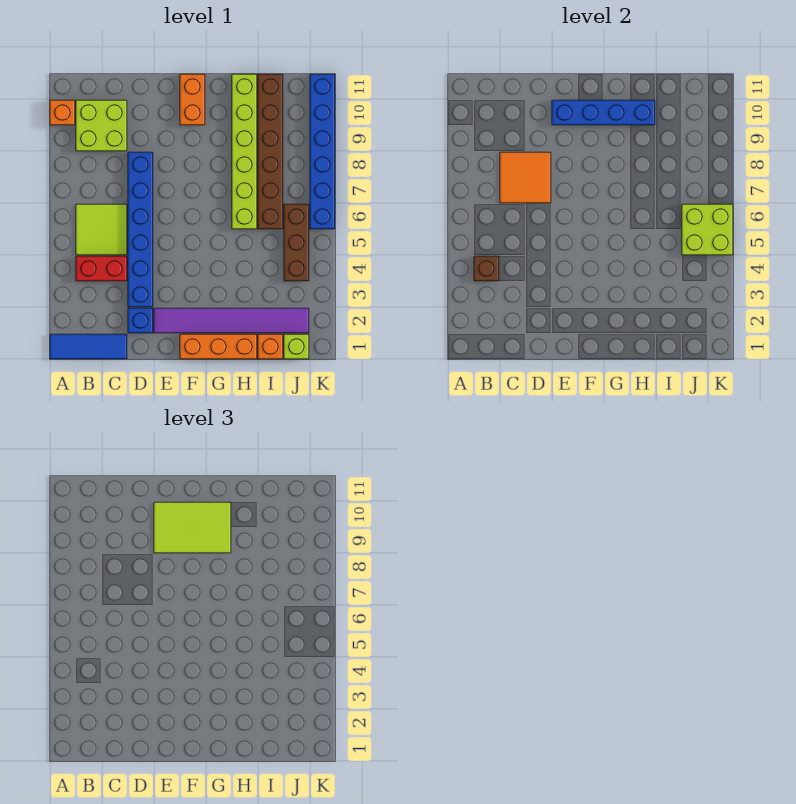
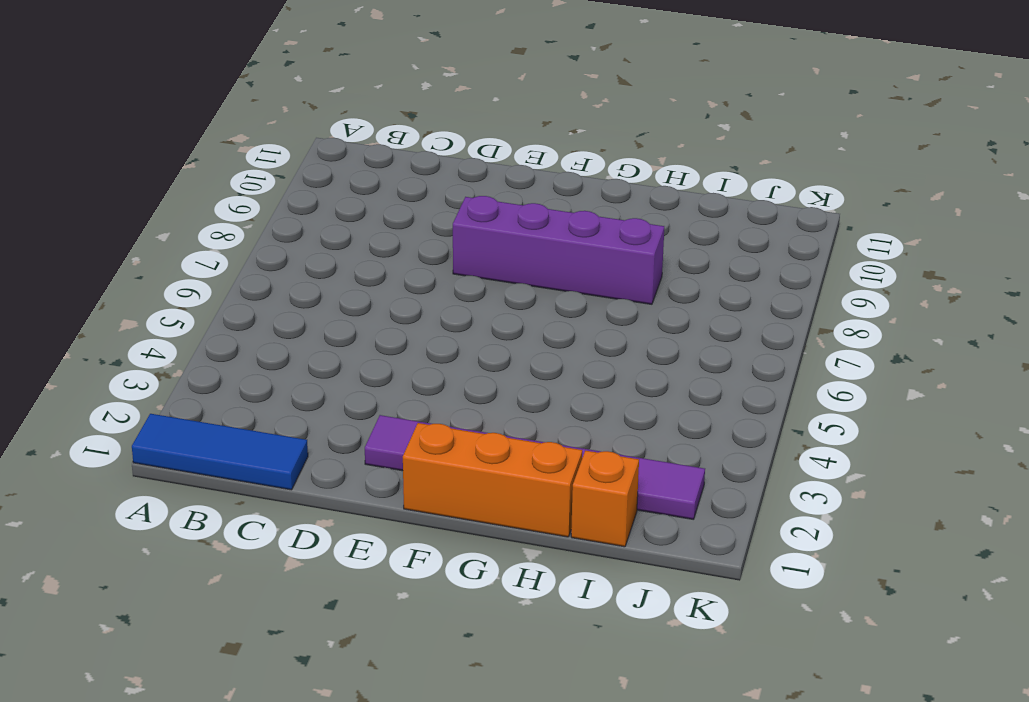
purple brick E8:H8 level 1 -> lime brick H6:H11 level 1
none -> orange brick A10 level 1
none -> red brick B4:C4 level 1
none -> lime tile B5:C6 level 1

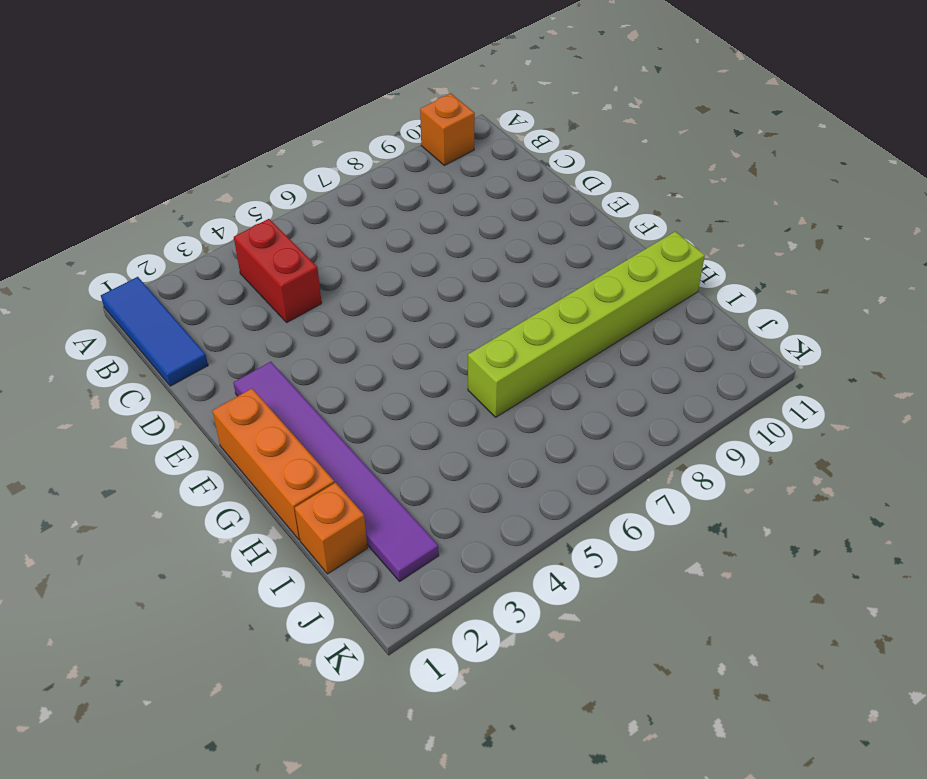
none -> lime tile B5:C6 level 1
none -> lime brick B9:C10 level 1
none -> blue brick D2 level 1

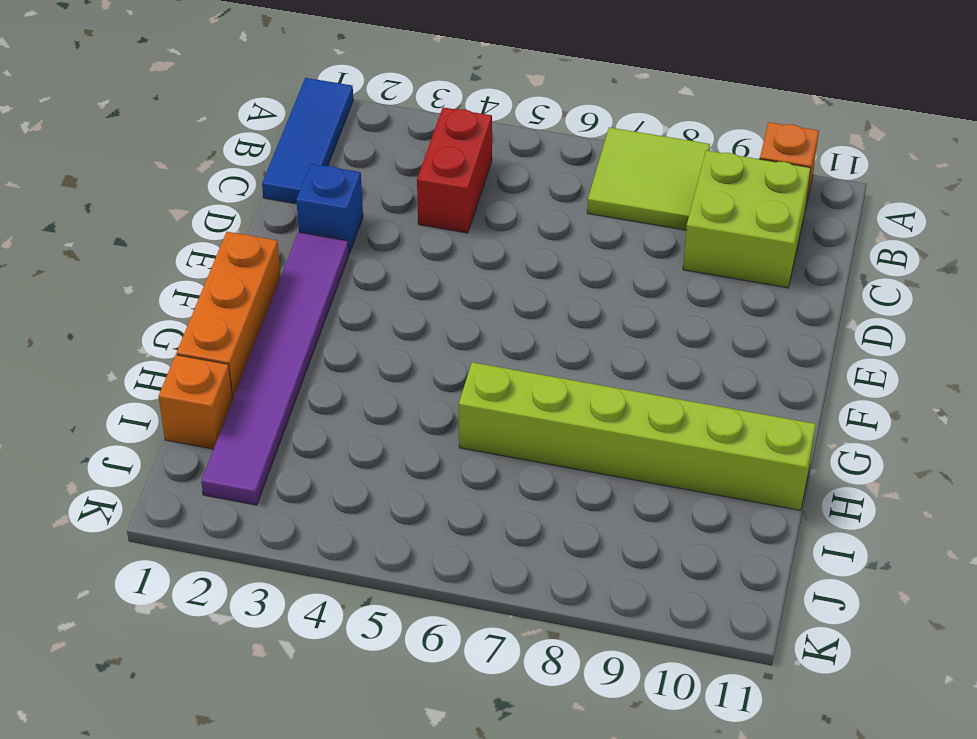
lime tile A7:B8 level 1 -> lime tile B5:C6 level 1
none -> blue brick D3:D8 level 1
none -> orange brick F10:F11 level 1
none -> brown brick I6:I11 level 1

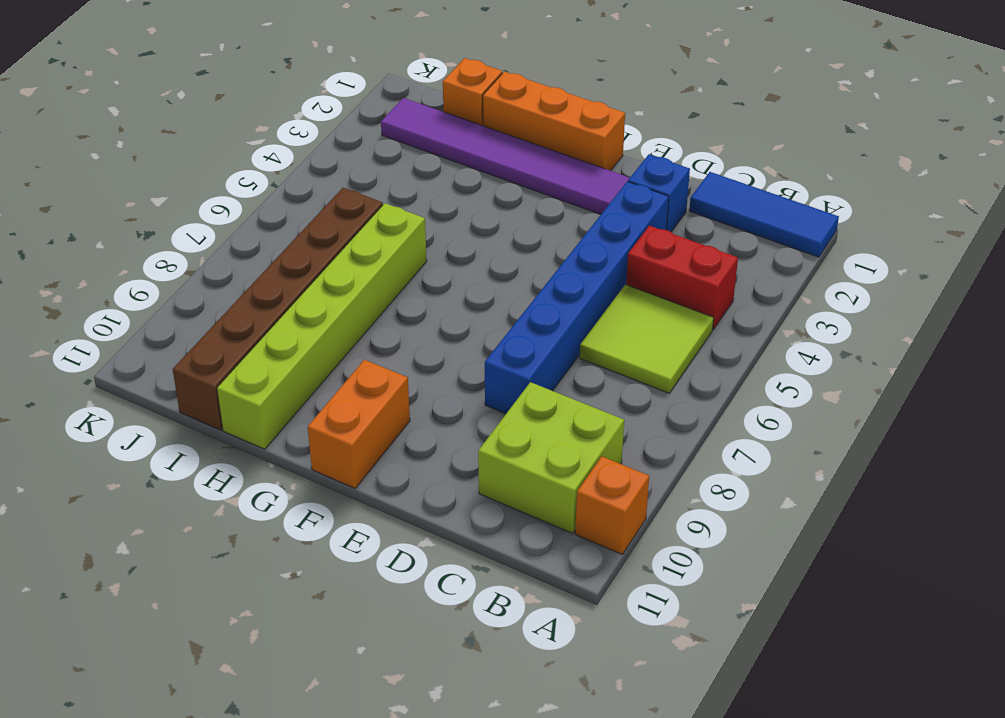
none -> lime brick J1 level 1
none -> brown brick J4:J6 level 1
none -> blue brick K6:K11 level 1

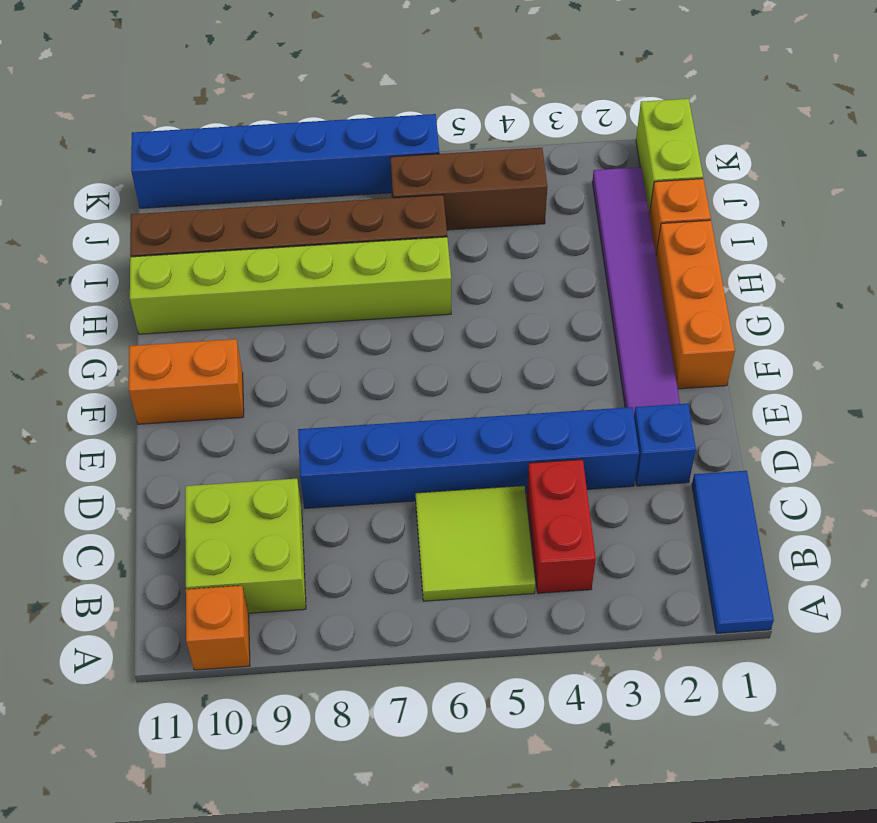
lime brick J1:K1 level 1 -> lime brick J1 level 1
none -> brown brick B4 level 2
none -> orange tile C7:D8 level 2
none -> blue brick E10:H10 level 2

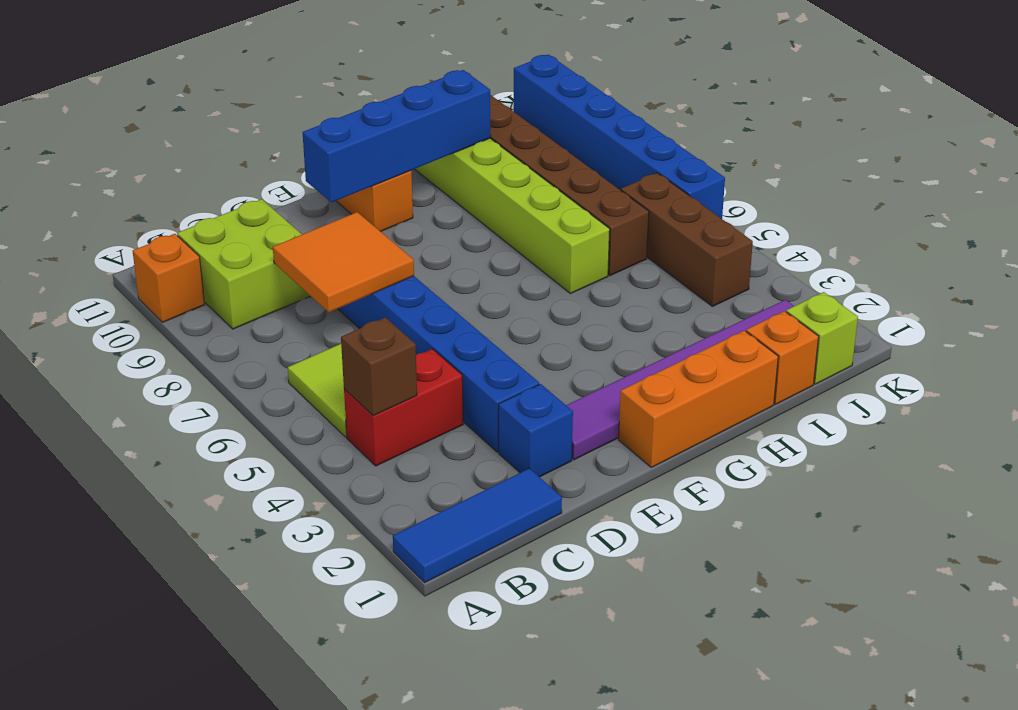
none -> lime brick J5:K6 level 2
none -> lime tile E9:G10 level 3

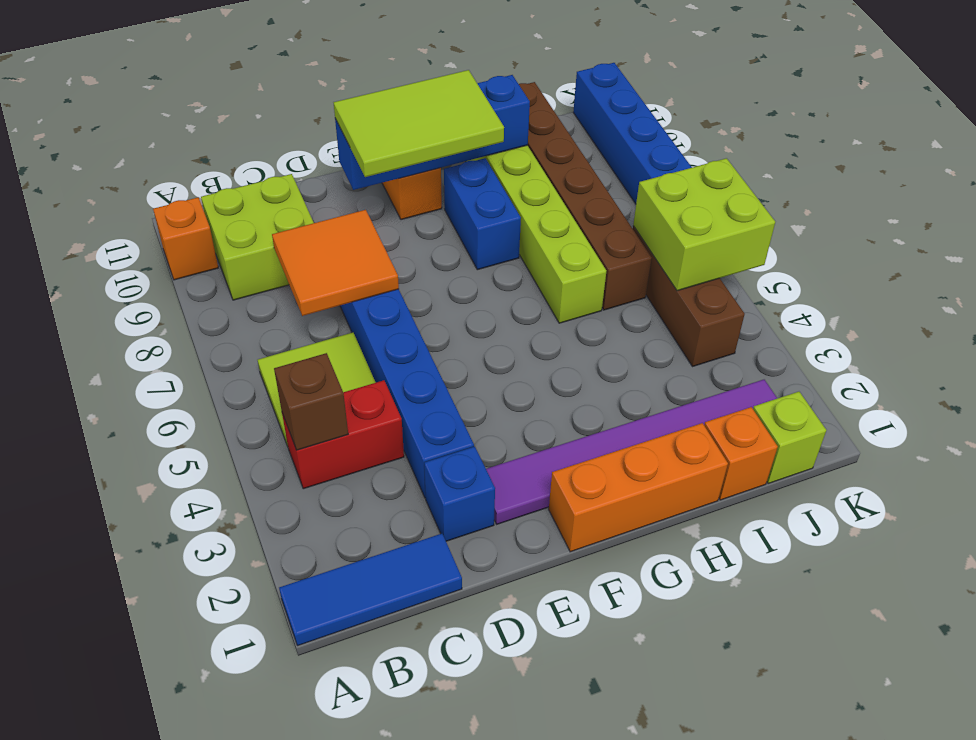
blue brick G8:G9 level 1 -> none

